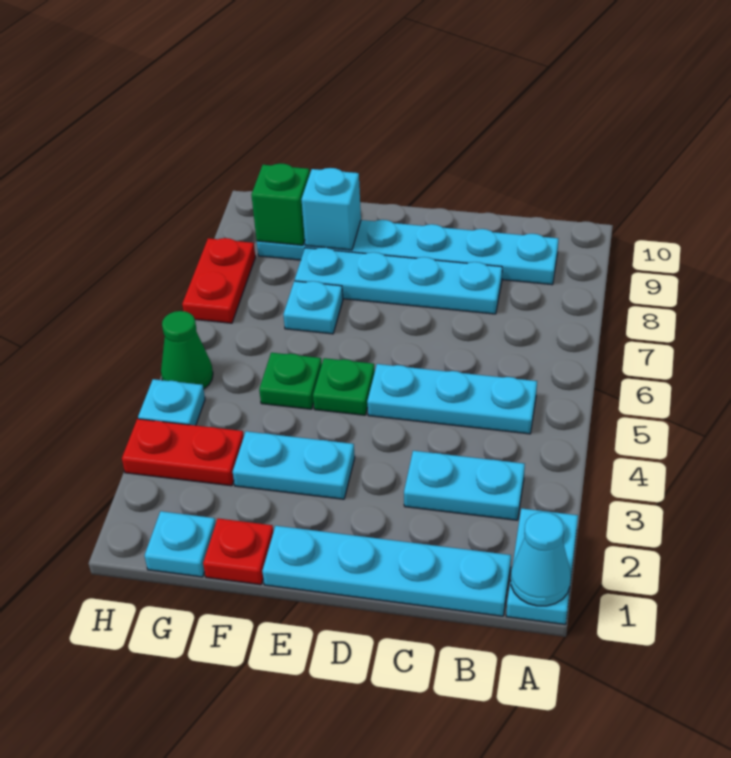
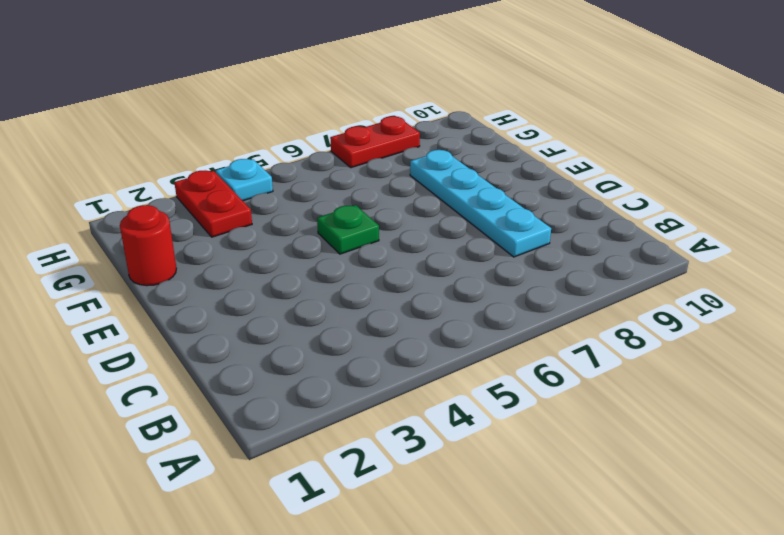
red round brick F1 level 1 -> red plate F1 level 1
none -> cyan plate A1:A2 level 1
none -> cyan plate B1:E1 level 1
none -> cyan plate B3:C3 level 1

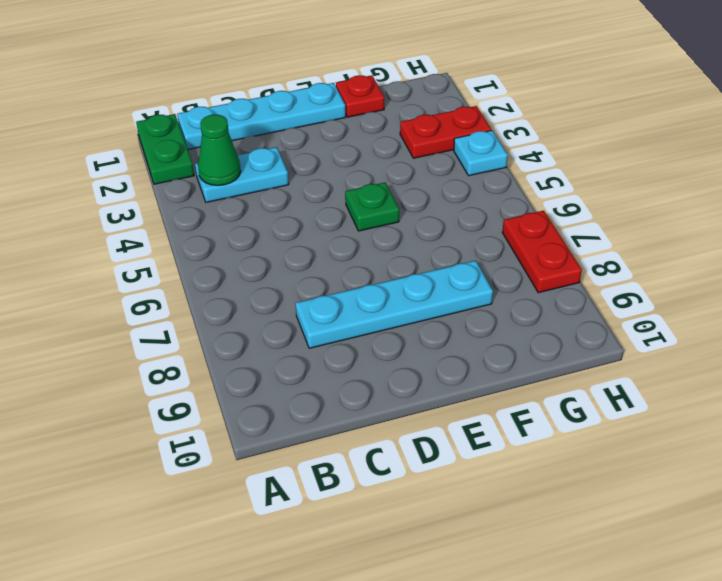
green plate A1:A2 level 1 -> cyan plate A1:A2 level 1
green cone B3 level 2 -> green cone H5 level 1
none -> cyan plate B5:D5 level 1
none -> cyan plate B9:G9 level 1
none -> cyan plate E3:F3 level 1

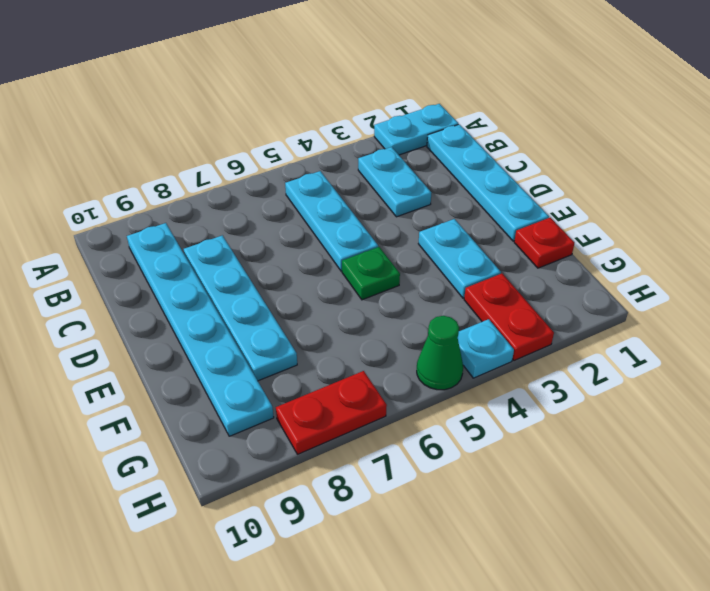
none -> green plate F5 level 1
none -> cyan plate F7 level 1
none -> cyan plate G1 level 1

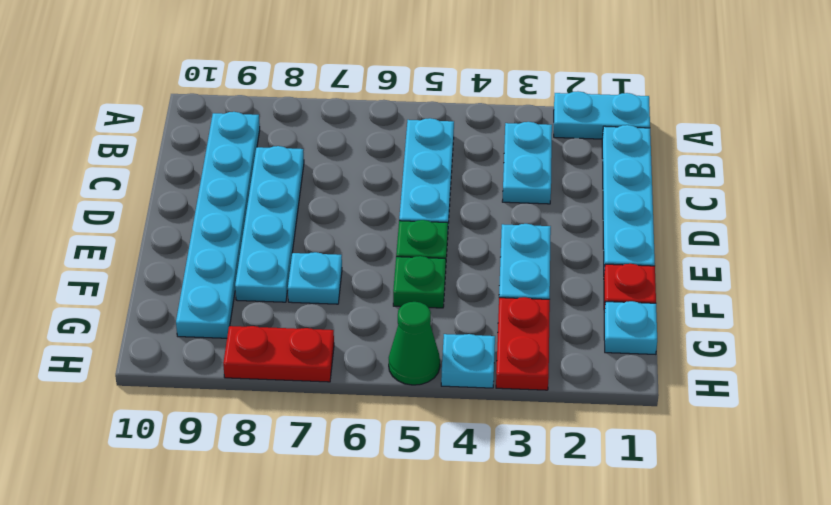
none -> cyan cone A1 level 2
none -> cyan brick F9 level 2
none -> green brick G9 level 2

